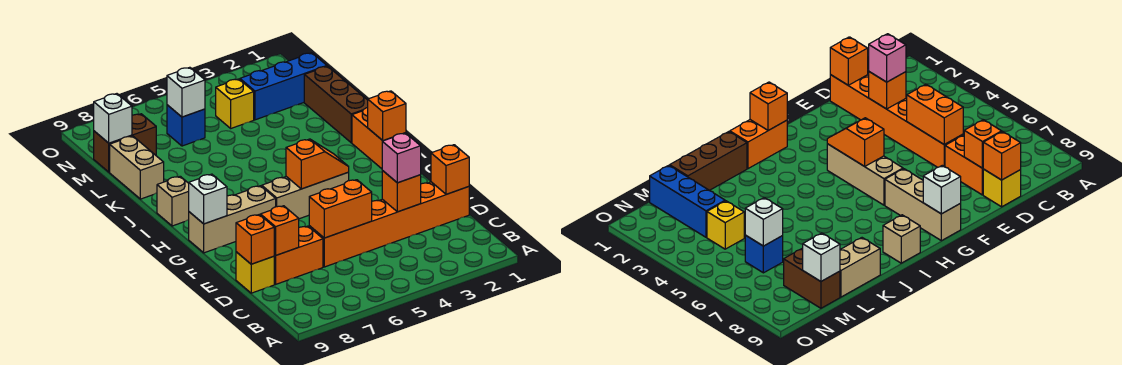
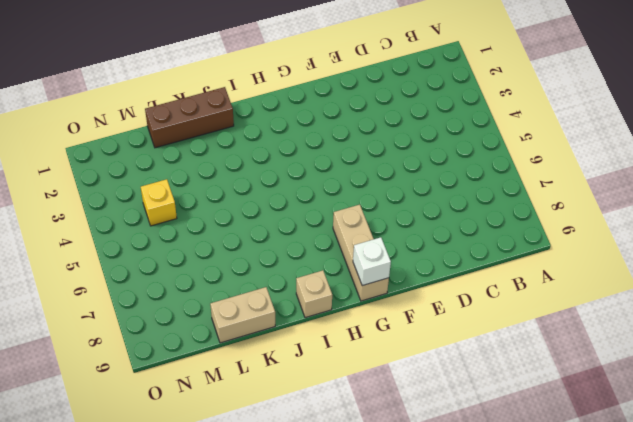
none -> orange brick D1:D6 level 1
none -> orange brick D7:D8 level 1
none -> yellow brick D9 level 1

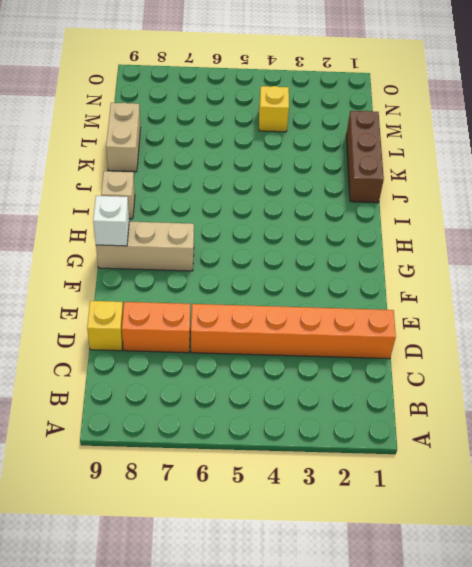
none -> tan brick G4:G6 level 1
none -> orange brick H1:I1 level 1
none -> blue brick M1:M3 level 1

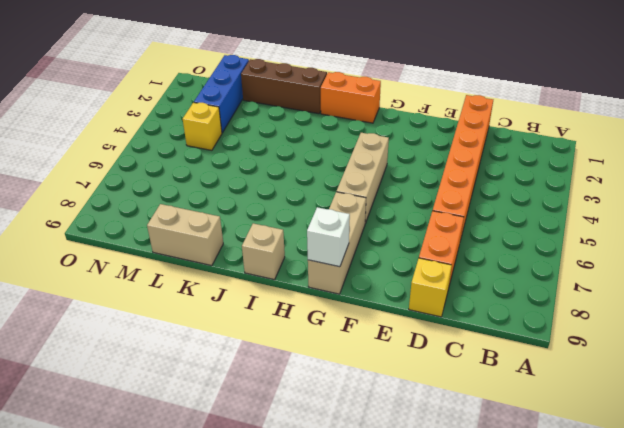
none -> blue brick M6 level 1
none -> brown brick M8:M9 level 1
none -> orange brick D1 level 2

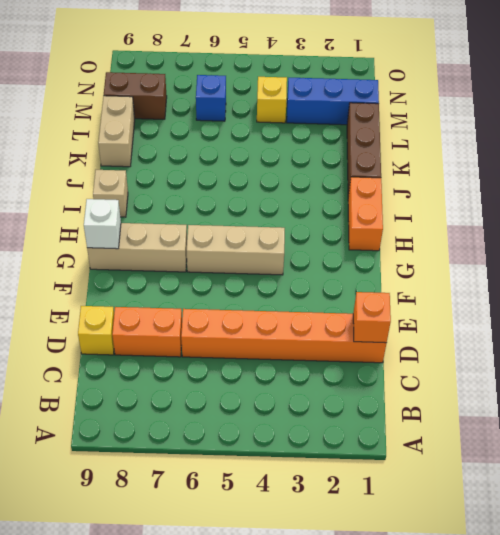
none -> orange brick D3 level 2
none -> orange brick D5:D6 level 2
none -> orange brick D8 level 2

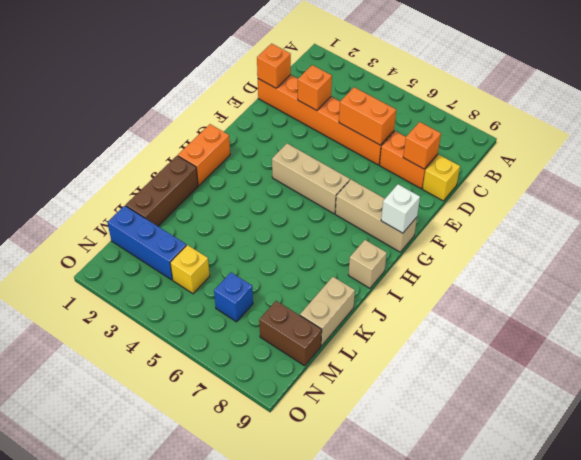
none -> orange brick D9 level 2
none -> orange slope G4:G5 level 2 top 5
none -> orange brick H1 level 2

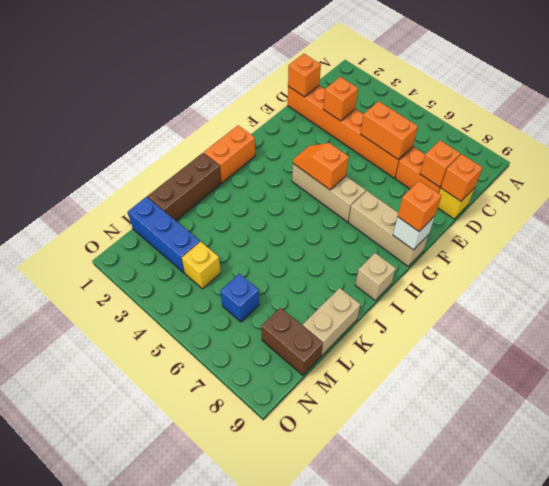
orange brick G9 level 3 -> orange brick H1 level 2
none -> white brick M6 level 2
none -> white brick M9 level 2
none -> pink brick D3 level 3

